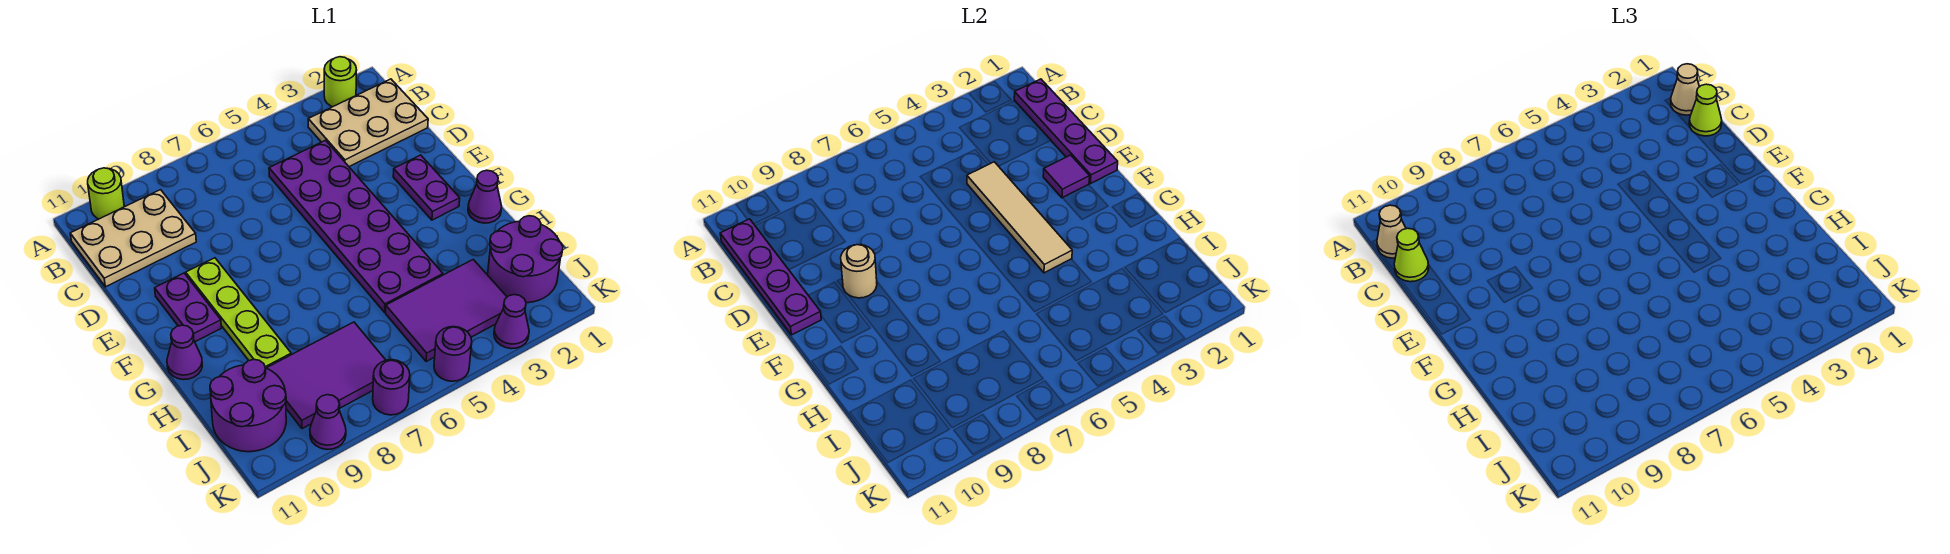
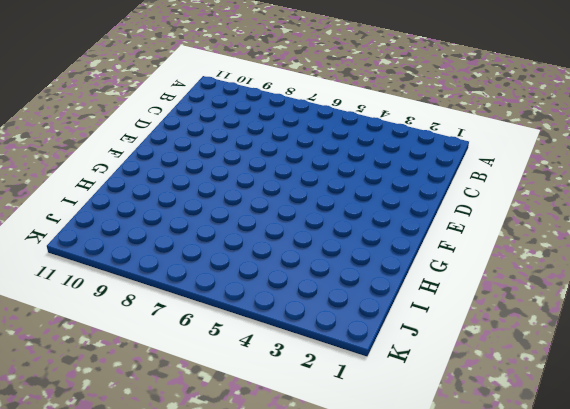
none -> lime round brick A2 level 1
none -> lime round brick A10 level 1
none -> tan plate B1:C3 level 1

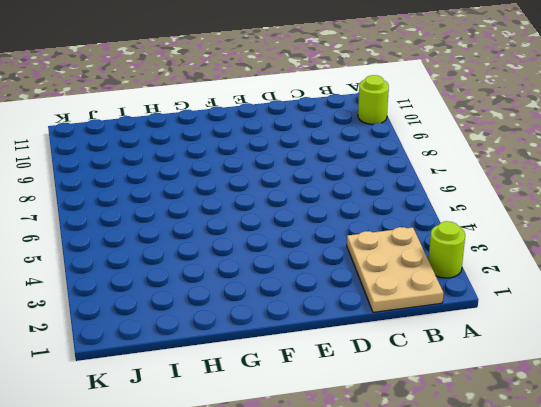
none -> tan plate B9:C11 level 1
none -> purple plate C4:H5 level 1
none -> purple plate E2:F2 level 1

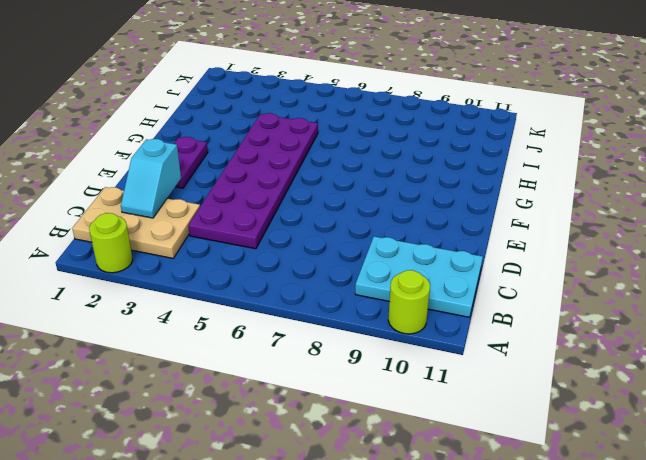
cyan plate B9:C11 level 1 -> tan plate B9:C11 level 1
cyan slope C2:D2 level 2 top D -> none
none -> lime plate E9:H9 level 1
none -> purple plate E10:F10 level 1
none -> purple cone G1 level 1

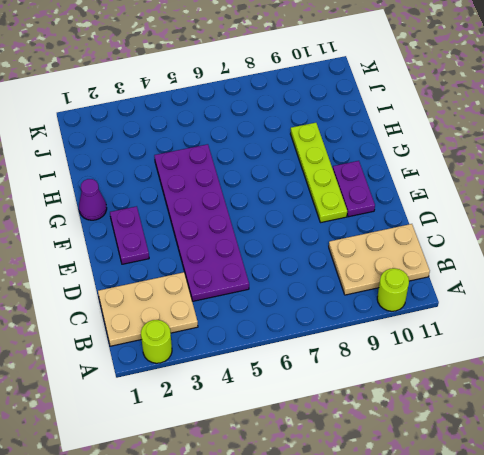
none -> purple cone G11 level 1
none -> purple round brick I1:J2 level 1
none -> purple tile I3:J5 level 1

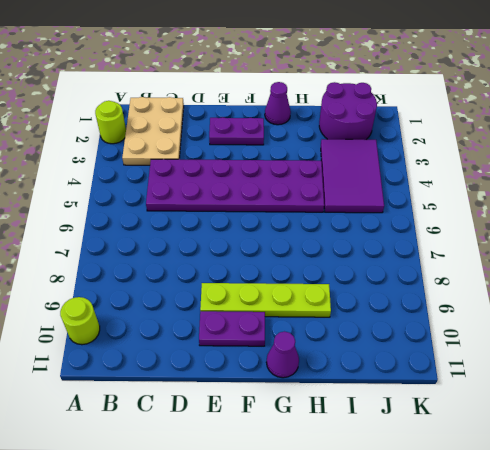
none -> tan plate B9:C11 level 1
none -> purple tile I7:J9 level 1
none -> purple round brick I10:J11 level 1

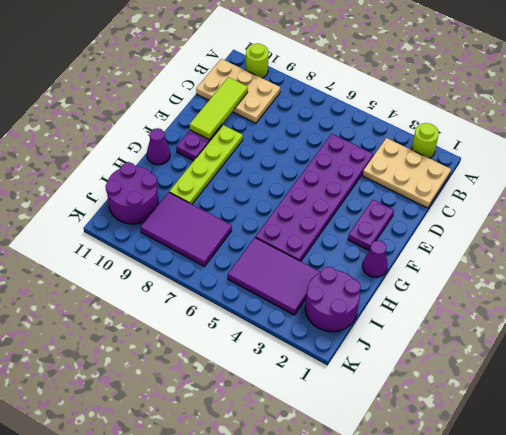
lime tile C10:E10 level 2 -> none
none -> purple cone K3 level 1
none -> purple round brick K5 level 1
none -> purple round brick K7 level 1

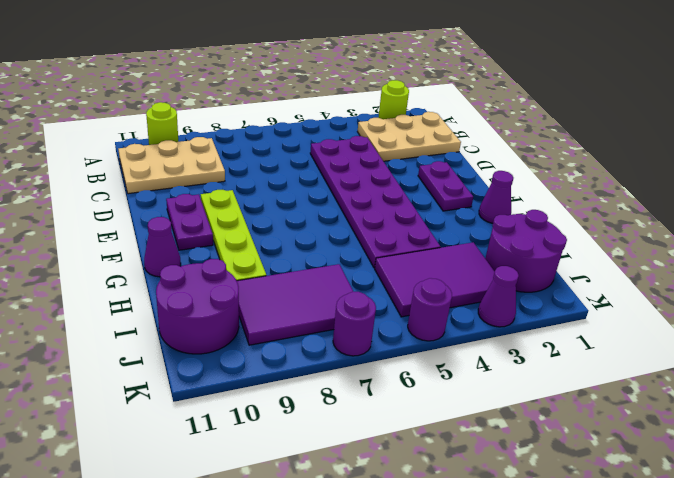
none -> purple cone K9 level 1
none -> purple plate B1:E1 level 2
none -> purple plate B11:E11 level 2

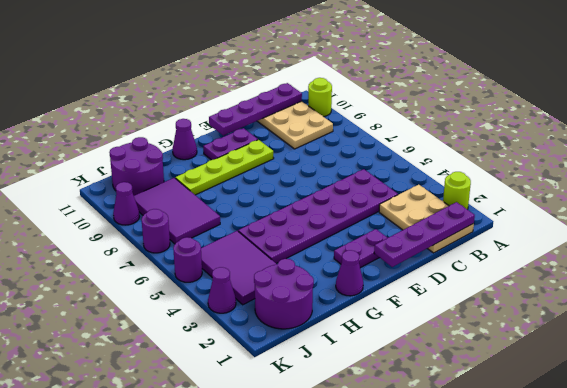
none -> tan tile D4:G4 level 2
none -> purple tile E2 level 2
none -> tan round brick E9 level 2

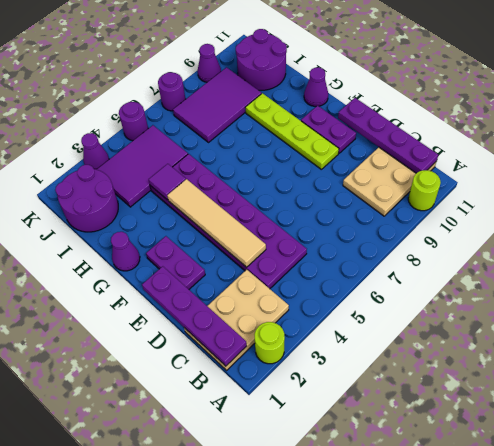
purple tile H4 level 2 -> purple tile E2 level 2
none -> tan round brick E9 level 2
none -> tan cone B1 level 3
none -> tan cone B11 level 3

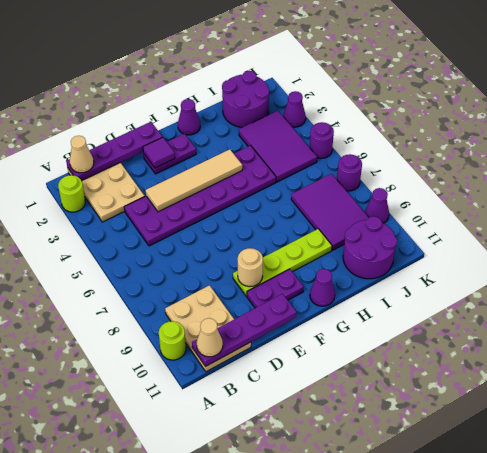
none -> lime cone C1 level 3
none -> lime cone C11 level 3

